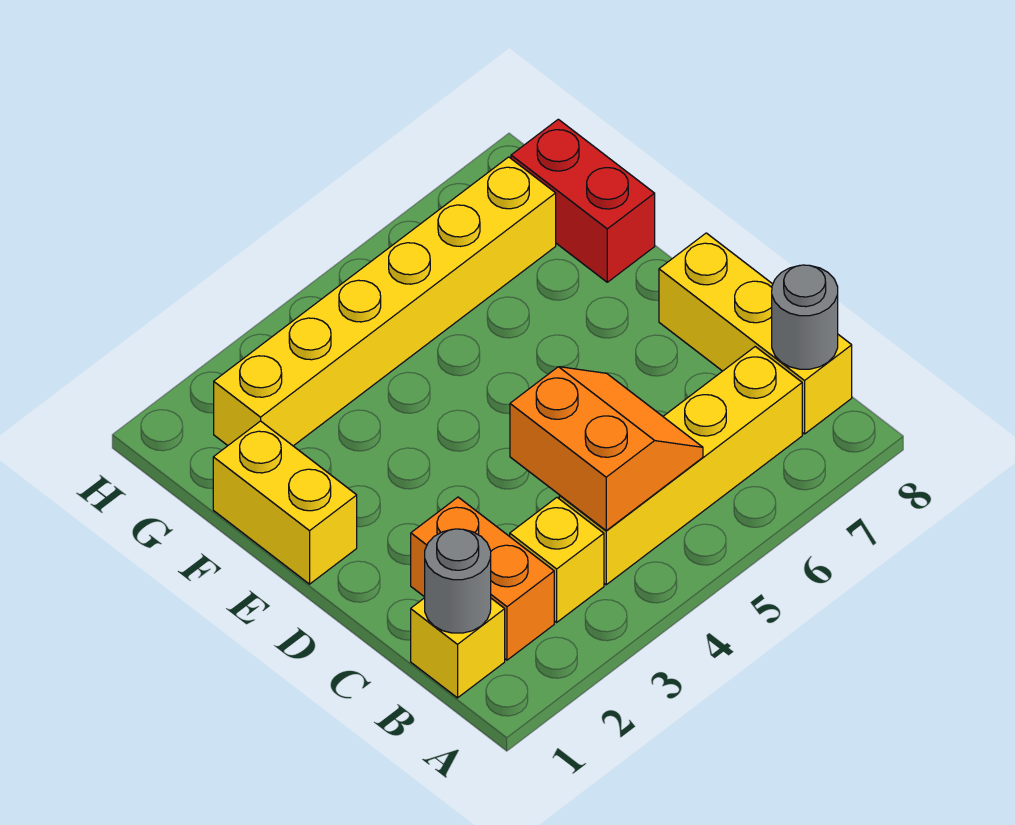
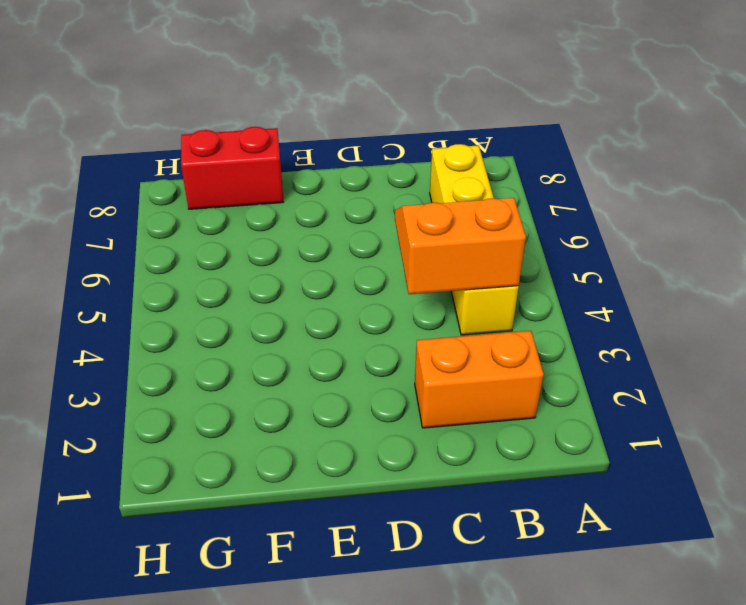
none -> yellow brick B1 level 1
none -> yellow brick B3 level 1

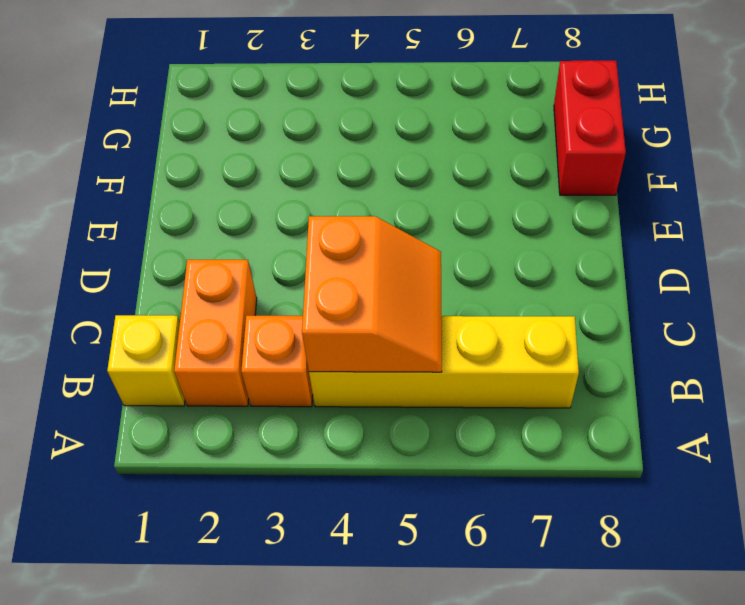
orange brick B3 level 1 -> yellow brick B3 level 1
none -> yellow brick B8:D8 level 1
none -> yellow brick E1:F1 level 1

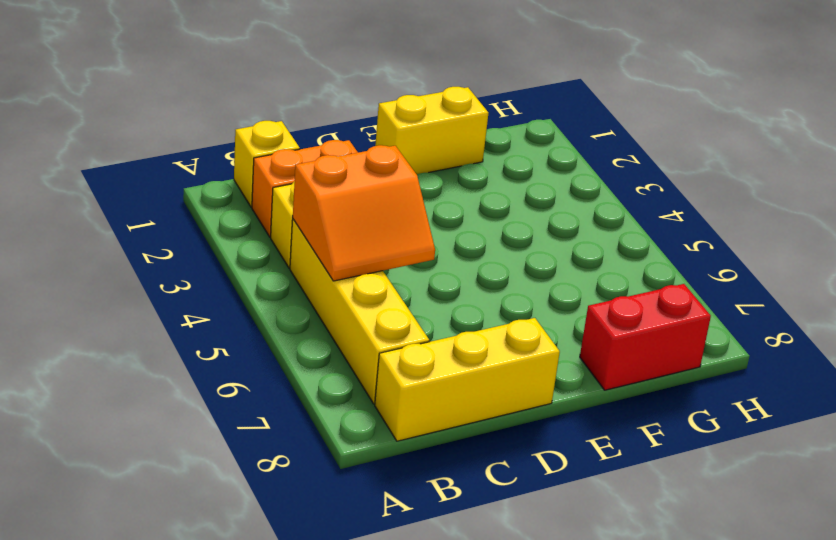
none -> yellow brick G2:G7 level 1
none -> grey round brick B1 level 2

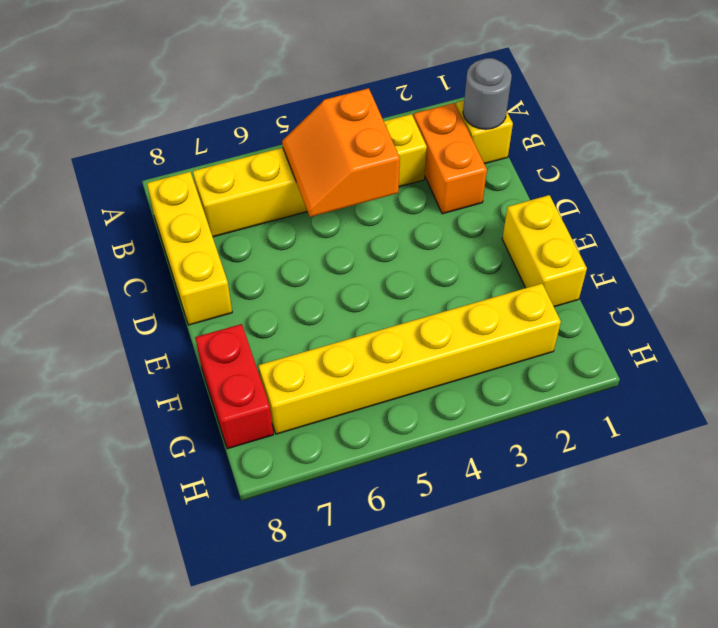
none -> grey round brick B8 level 2

